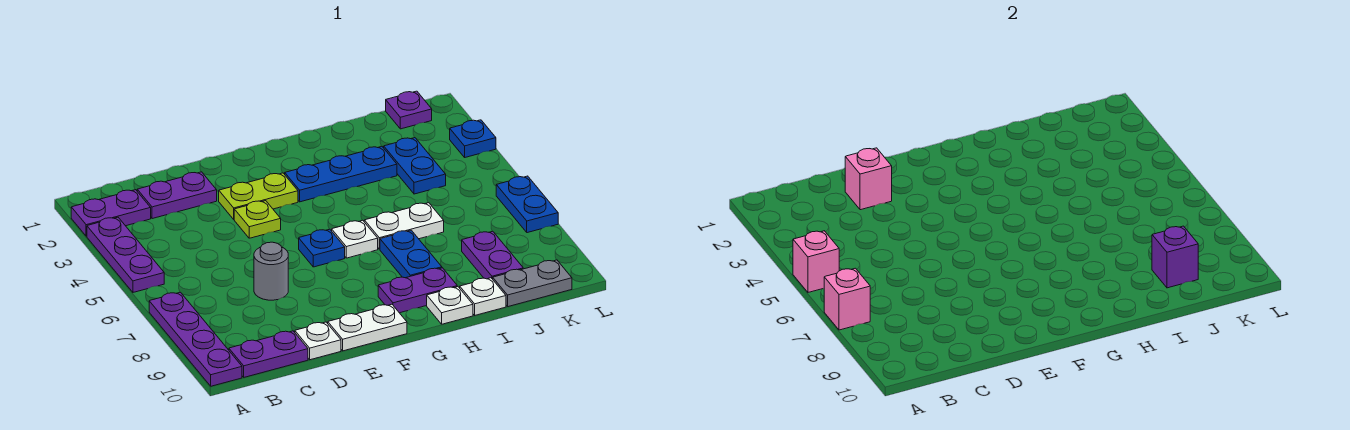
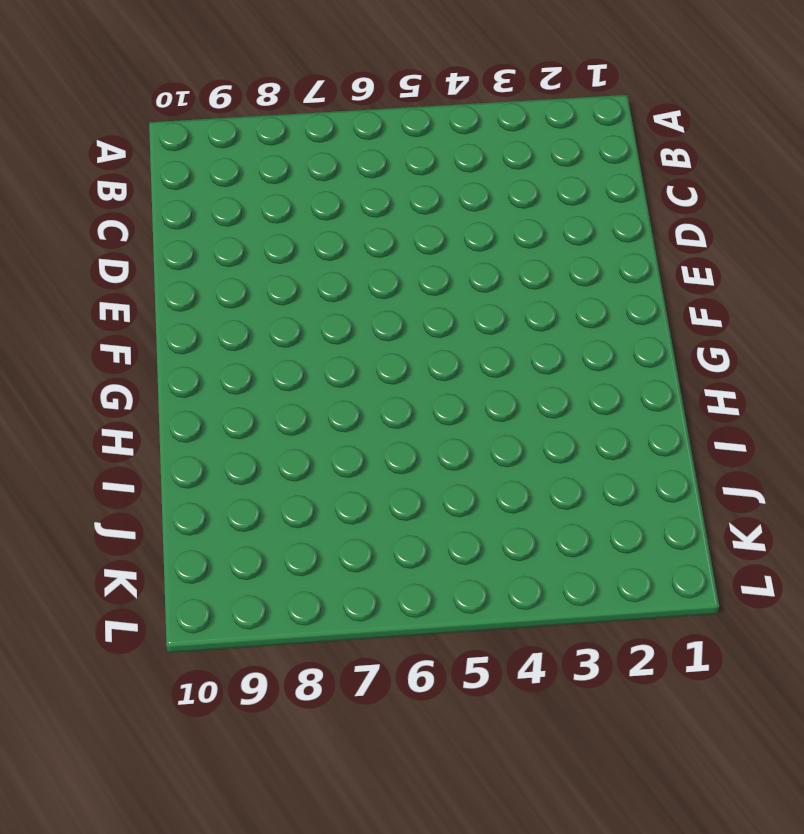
none -> purple plate A2:B2 level 1
none -> purple plate A3:A5 level 1
none -> purple plate A7:A10 level 1

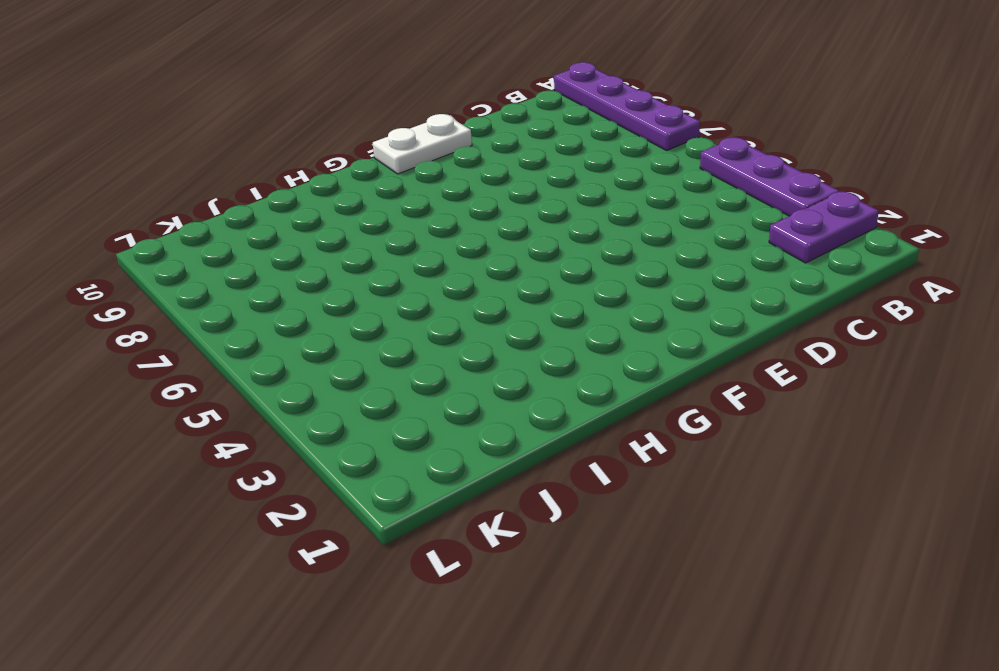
none -> purple plate B10:C10 level 1
none -> purple plate C2:D2 level 1
none -> grey round brick D7 level 1

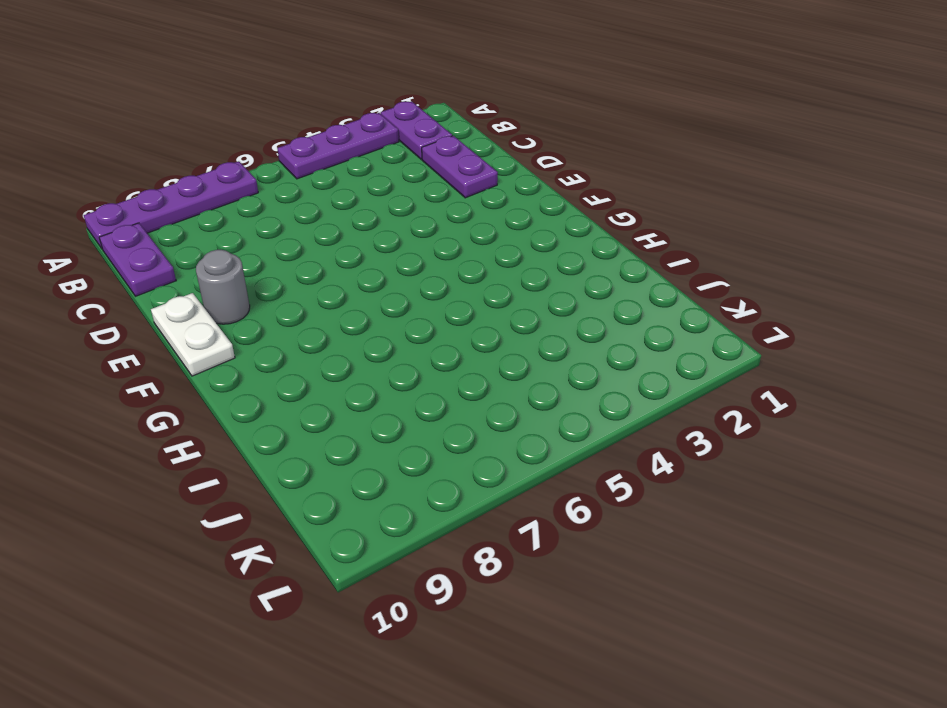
grey round brick E9 level 1 -> grey round brick D7 level 1
none -> white plate D10 level 1
none -> lime plate E3:F3 level 1
none -> lime plate E4 level 1

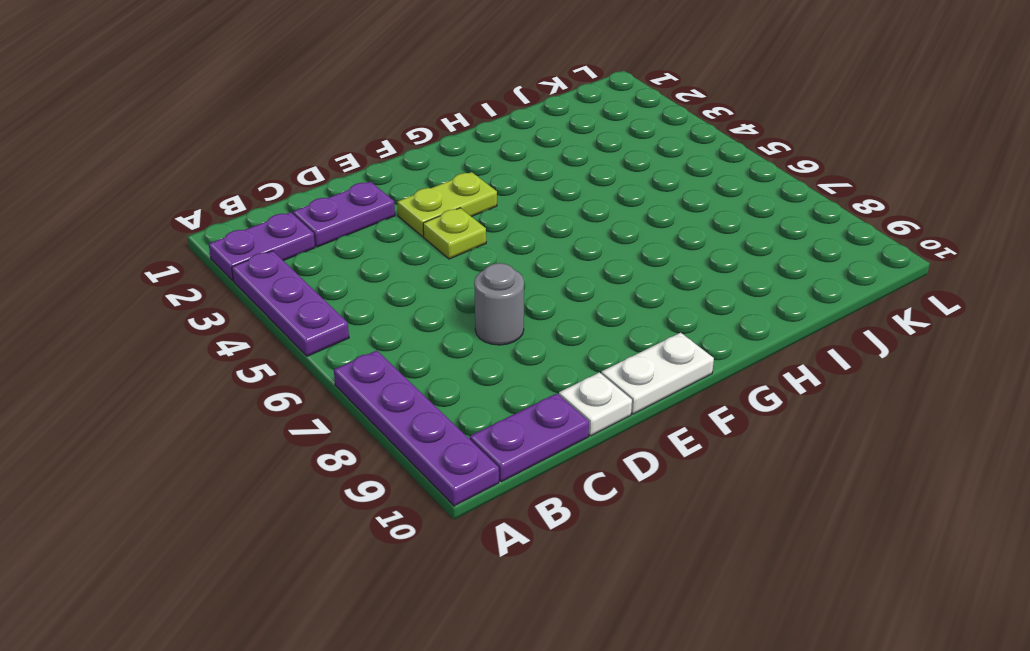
none -> blue plate F6 level 1
none -> blue plate G3:I3 level 1
none -> white plate G6 level 1

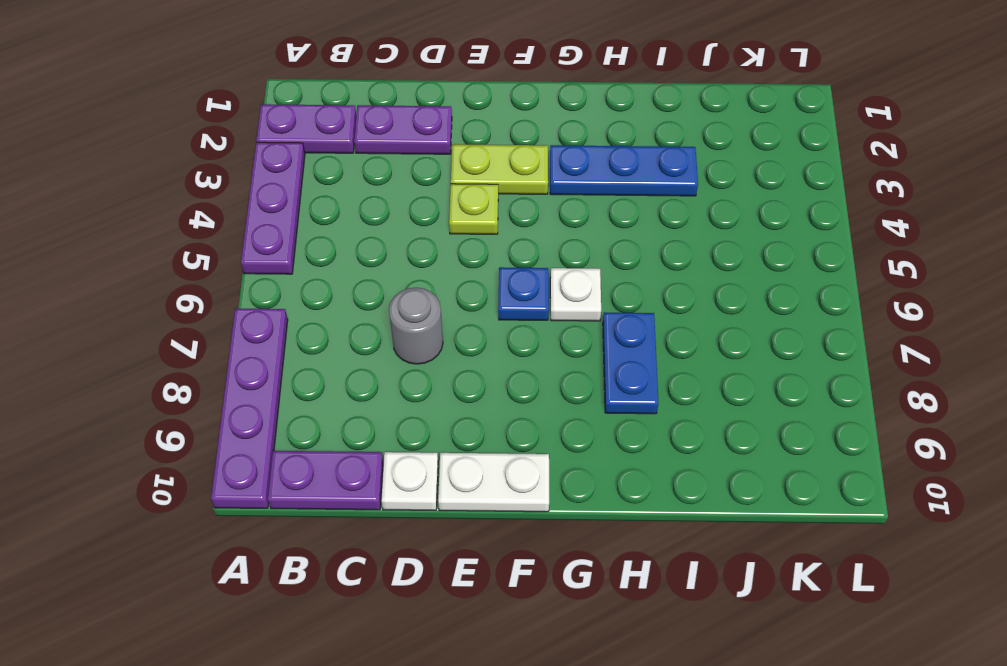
none -> purple plate G9:H9 level 1
none -> white plate H6:I6 level 1
none -> white plate H10 level 1

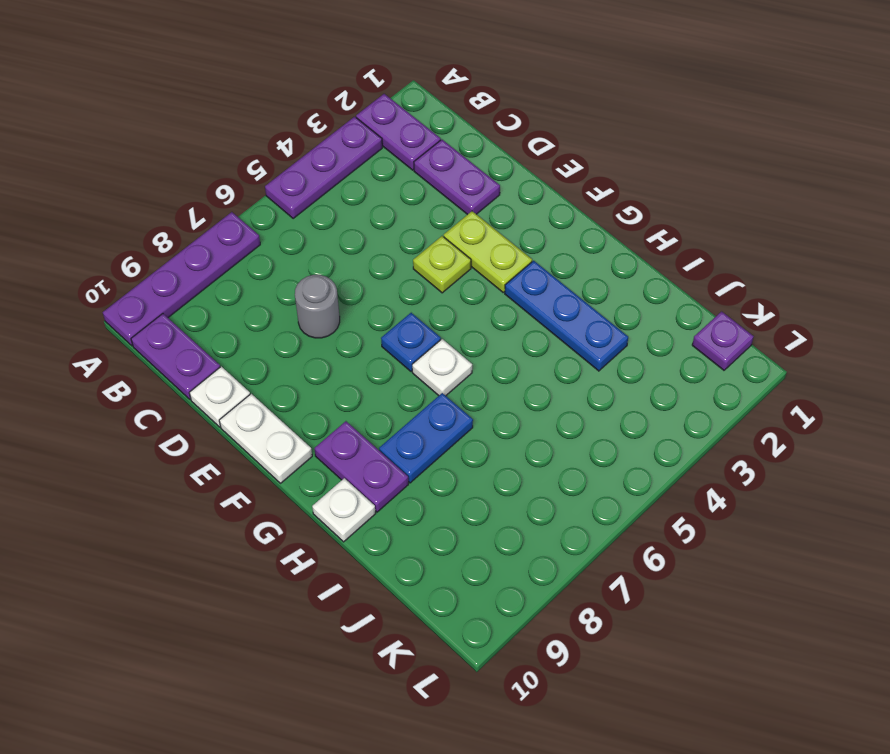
none -> white plate H6:I6 level 1
none -> white plate I10 level 1
none -> blue plate J3:J4 level 1

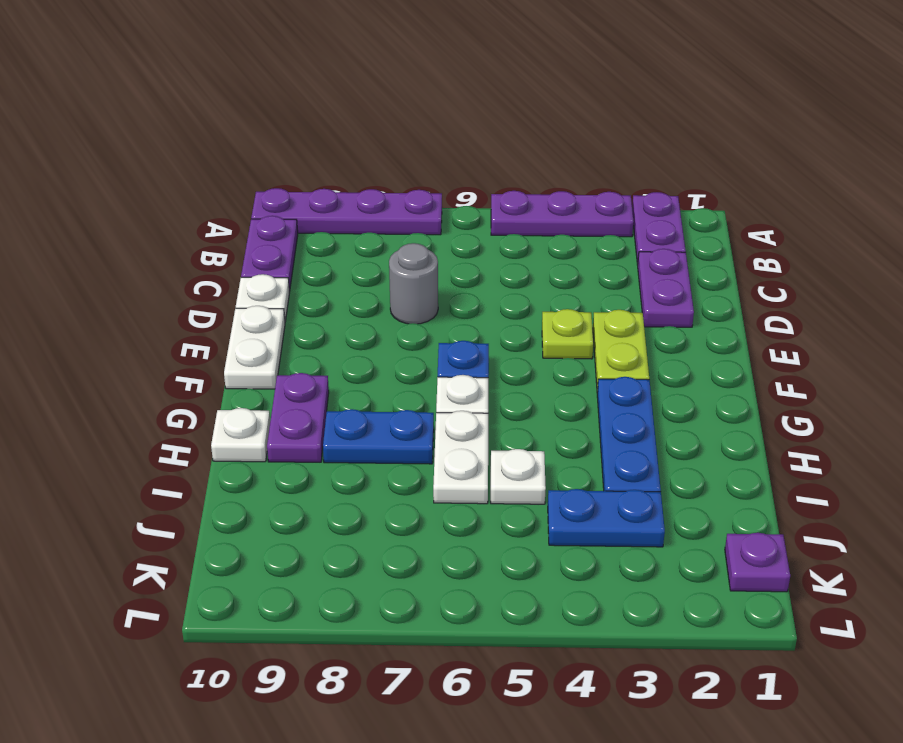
white plate I5 level 1 -> white plate I10 level 1
none -> purple plate J8:J9 level 1
none -> grey plate J10:K10 level 1
none -> blue plate L3 level 1

